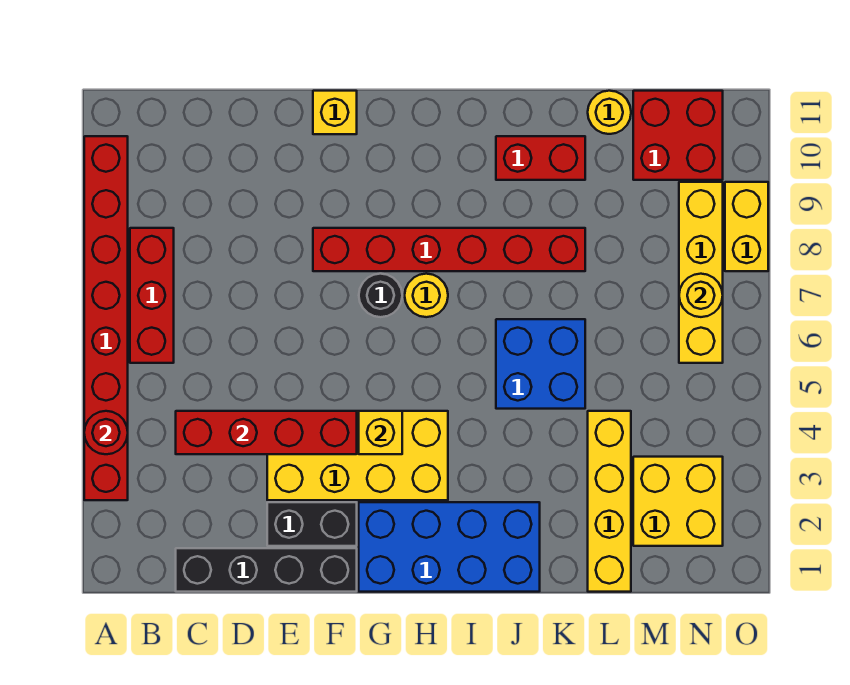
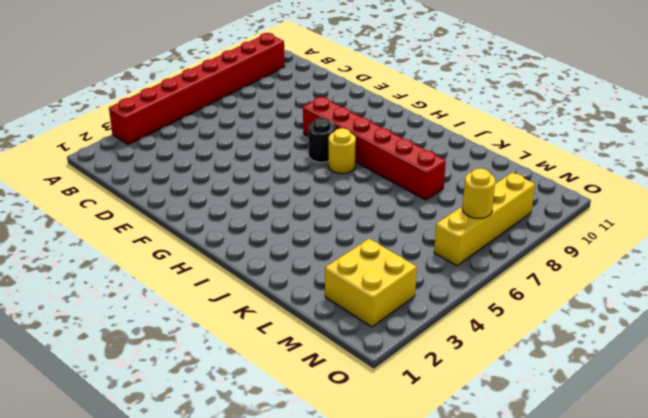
none -> red brick B6:B8 level 1
none -> black brick C1:F1 level 1
none -> black brick E2:F2 level 1

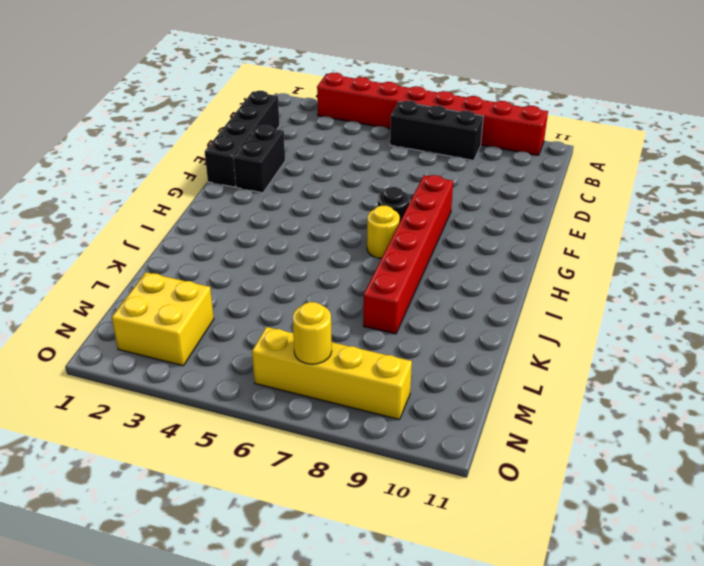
black brick B6:B8 level 1 -> red brick B6:B8 level 1
none -> yellow brick E3:H4 level 1
none -> yellow brick F11 level 1
none -> blue brick G1:J2 level 1

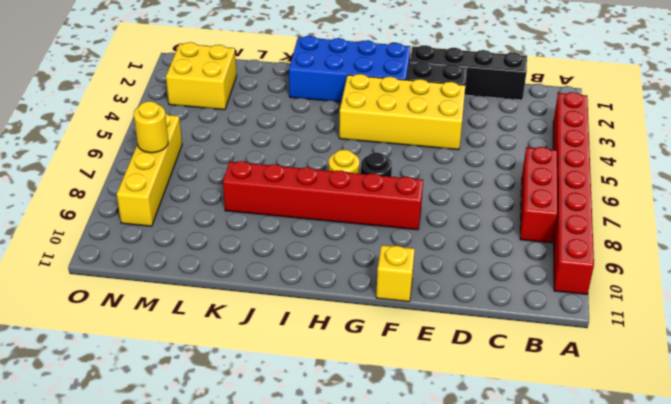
none -> blue brick J5:K6 level 1
none -> red brick J10:K10 level 1
none -> yellow brick L1:L4 level 1

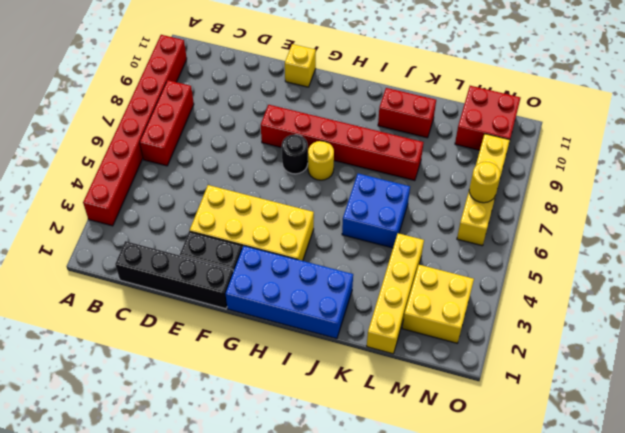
none -> yellow round brick L11 level 1
none -> yellow brick O8:O9 level 1
none -> red round brick A4 level 2

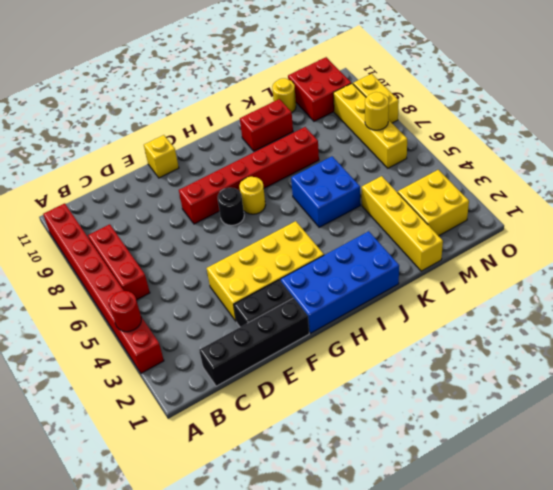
none -> red brick C4:F4 level 2
none -> yellow brick G4 level 2

